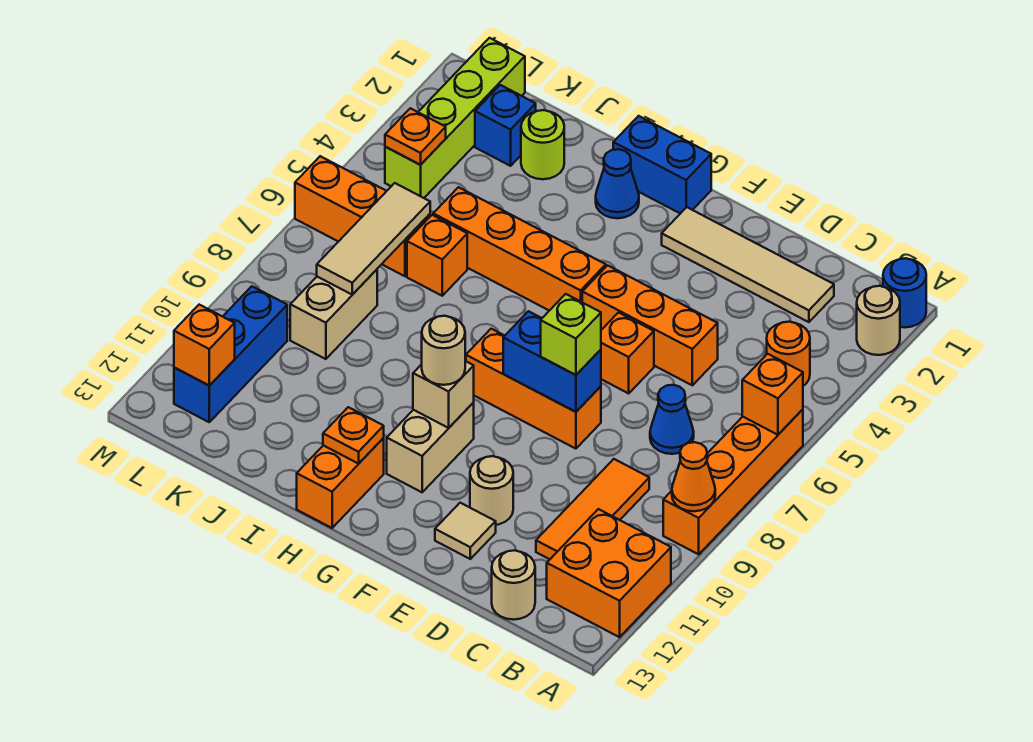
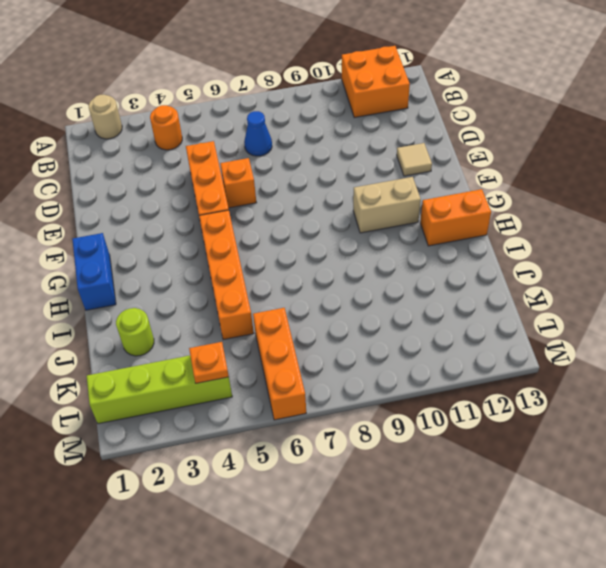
none -> blue round brick A1 level 1
none -> orange brick A6:A9 level 1
none -> tan tile C2:F2 level 1
none -> orange tile C9:C11 level 1

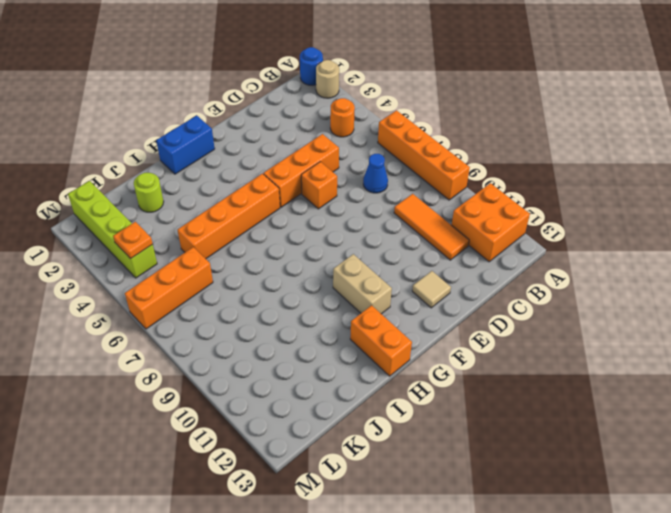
none -> tan tile C2:F2 level 1
none -> tan round brick C13 level 1
none -> orange brick E8:G8 level 1
none -> tan round brick E11 level 1

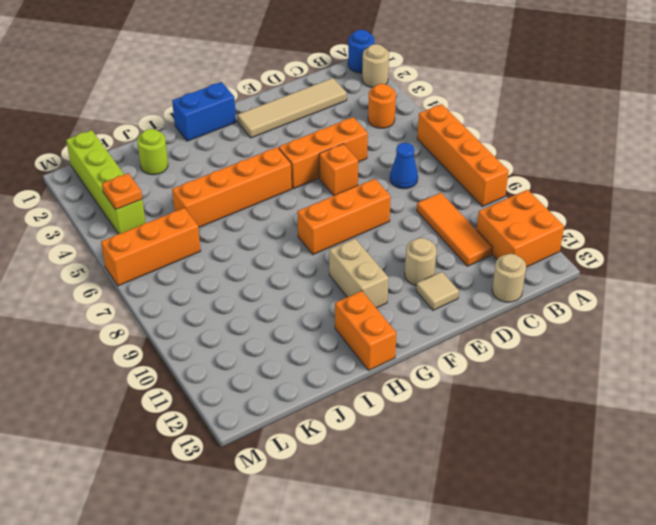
none -> blue cone H2 level 1
none -> orange brick J6 level 1
none -> blue brick K2 level 1
none -> tan brick K8:K9 level 1

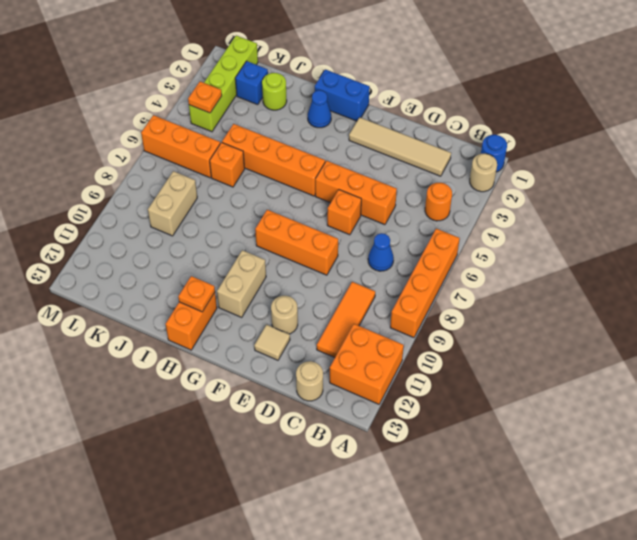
none -> blue brick L10:L12 level 1
none -> orange brick A6 level 2
none -> orange cone A9 level 2
none -> blue brick E8:F8 level 2

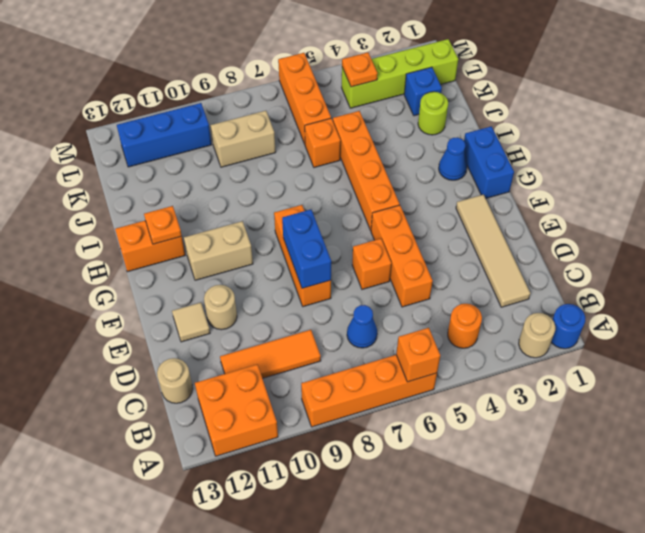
none -> orange cone A9 level 2
none -> tan brick G10 level 2
none -> tan tile K6:K8 level 2
none -> orange brick L12 level 2

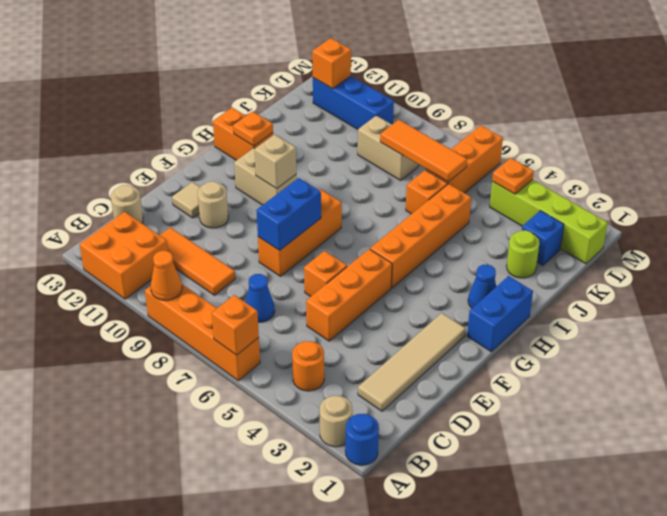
orange tile K6:K8 level 2 -> tan tile K6:K8 level 2
none -> lime brick E8 level 3
none -> tan round brick G10 level 3

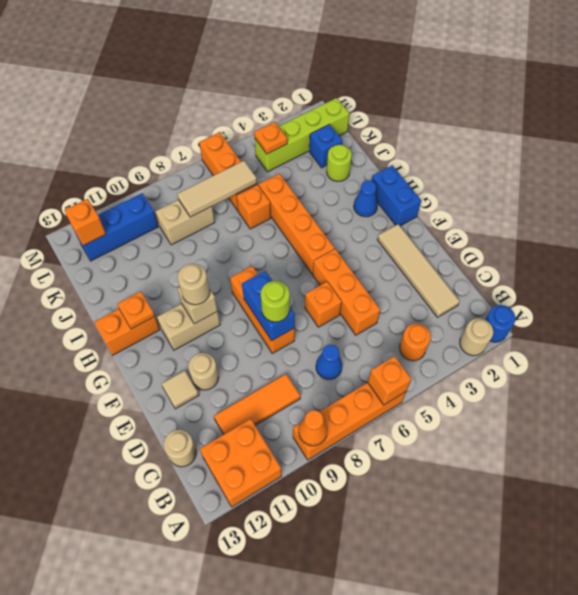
lime round brick E8 level 3 -> lime brick E8 level 3

